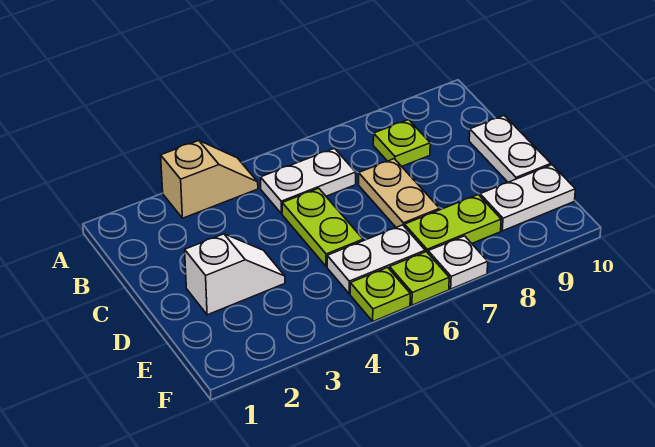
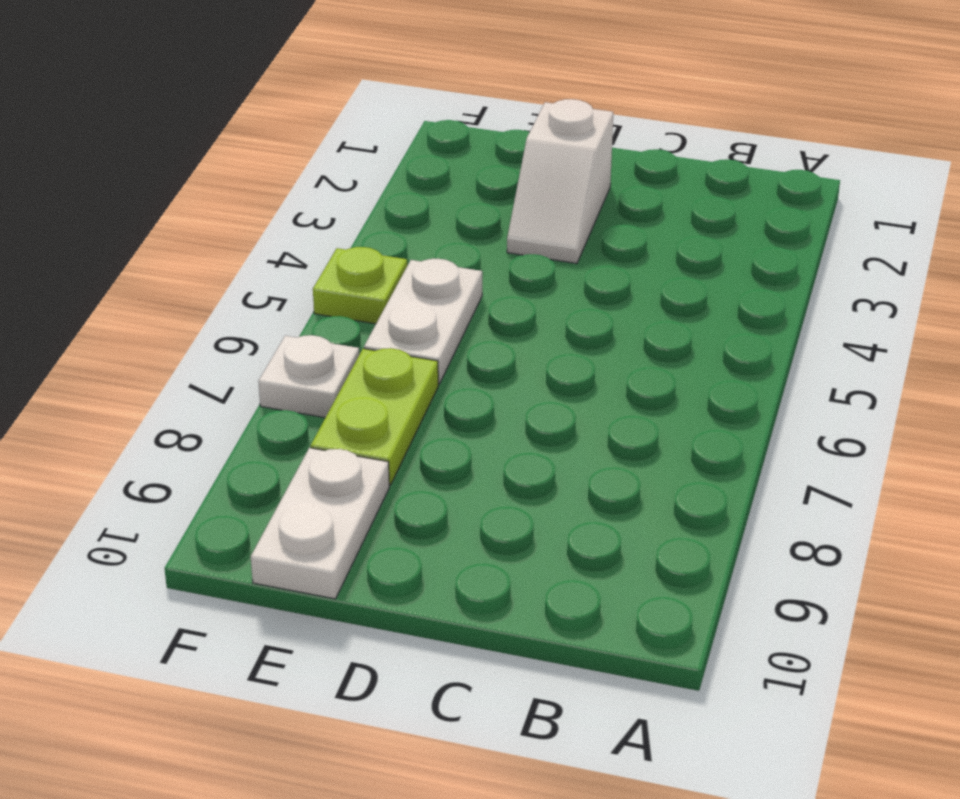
none -> tan slope A3:A4 level 1 top 3
none -> white plate B5:B6 level 1
none -> lime plate B8 level 1

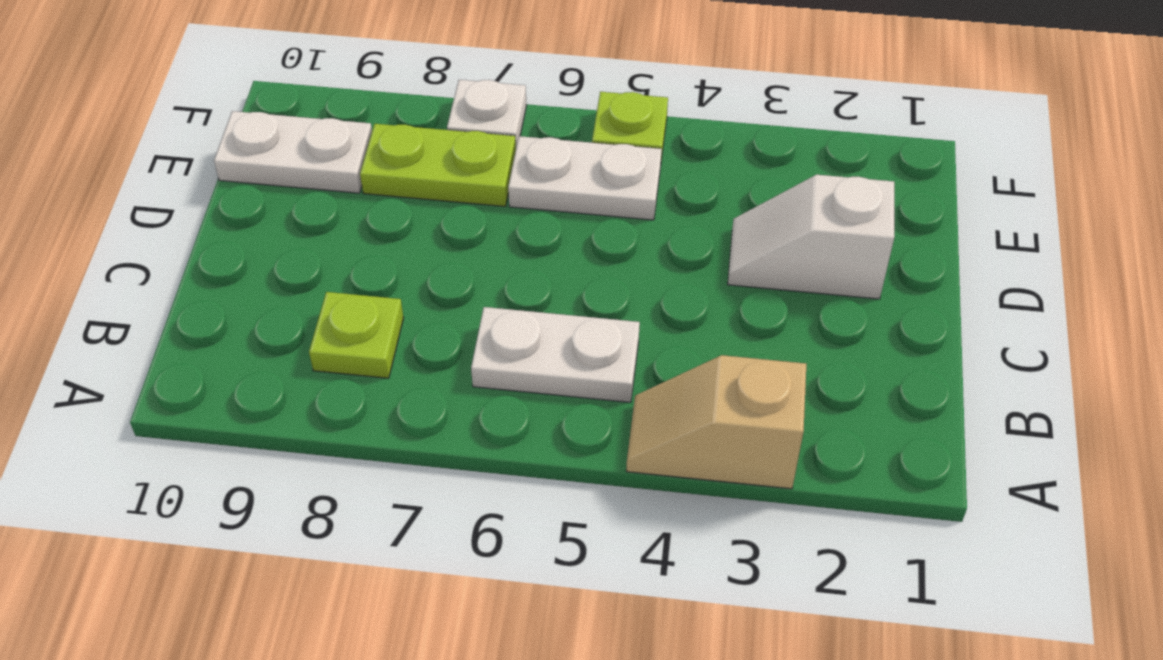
none -> lime plate C5:D5 level 1
none -> tan plate C7:D7 level 1
none -> white plate C10:D10 level 1

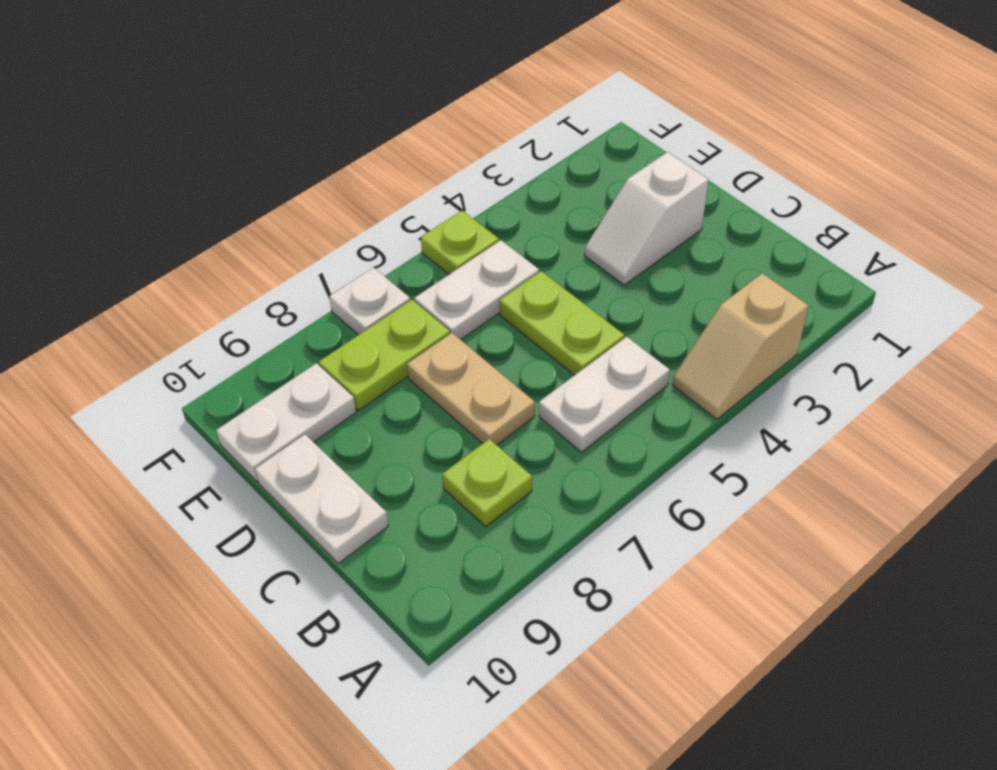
none -> lime plate F6 level 1

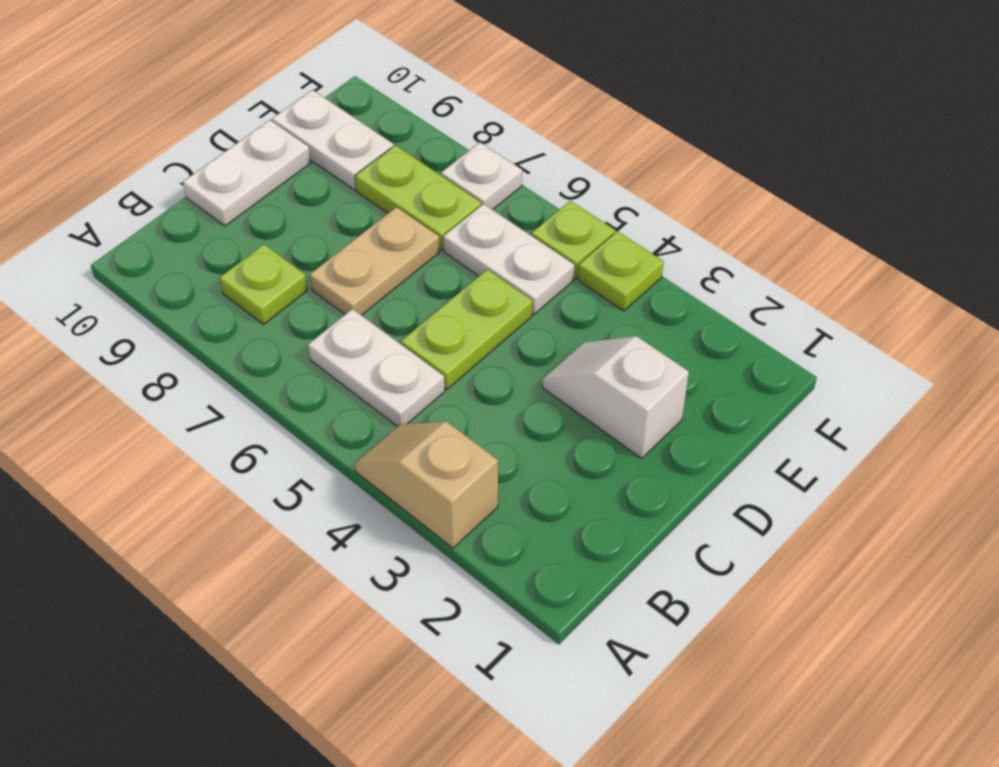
lime plate F4 level 1 -> lime plate F6 level 1

